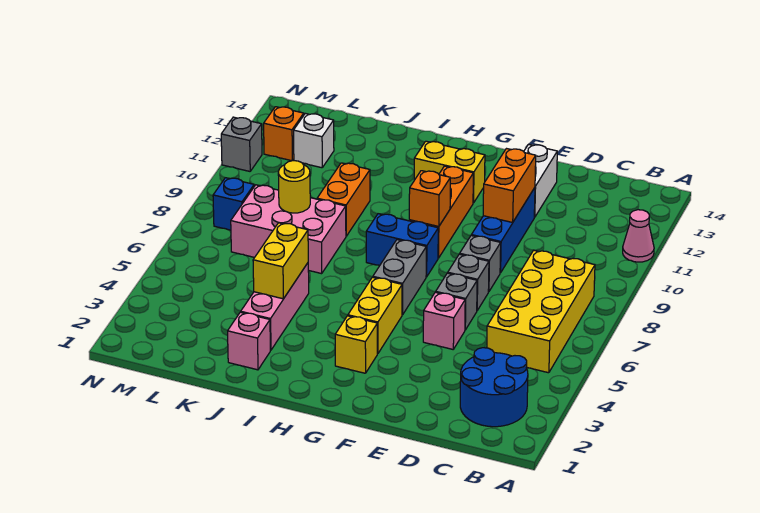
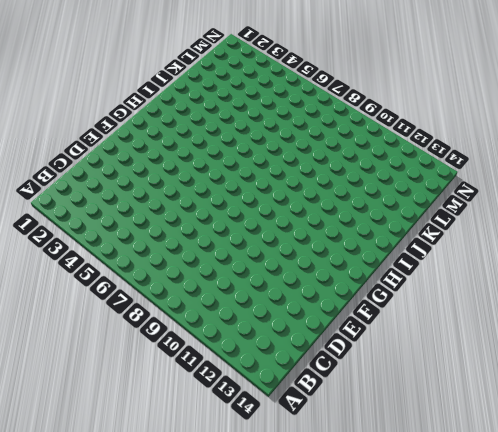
none -> pink cone A11 level 1
none -> blue round brick B2:C3 level 1
none -> yellow brick B5:C8 level 1

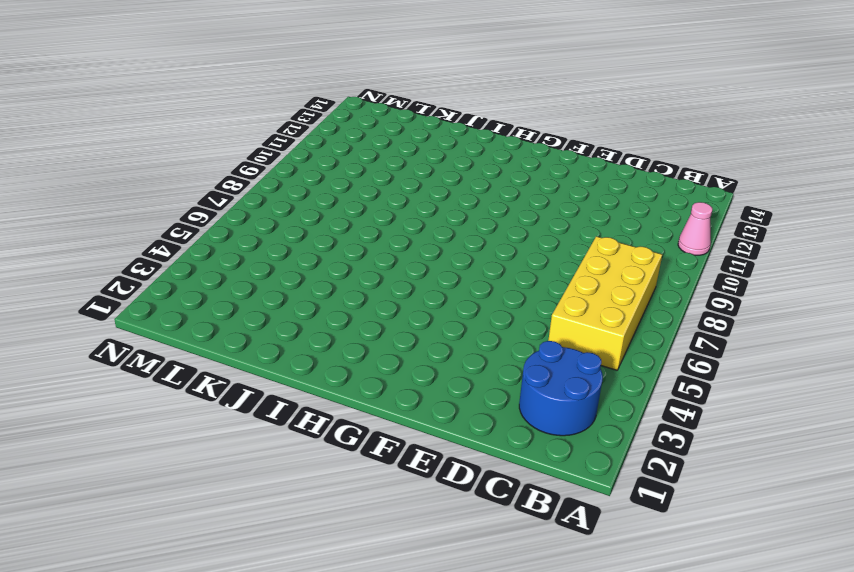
none -> pink brick E5 level 1
none -> grey brick E6 level 1
none -> grey brick E7 level 1

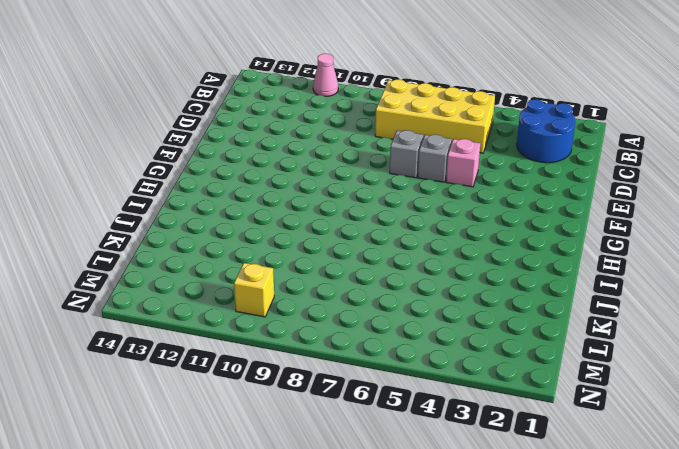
yellow brick M10 level 1 -> yellow brick G3 level 1
none -> grey brick E8 level 1
none -> blue brick E9:E11 level 1
none -> white brick E12:E13 level 1

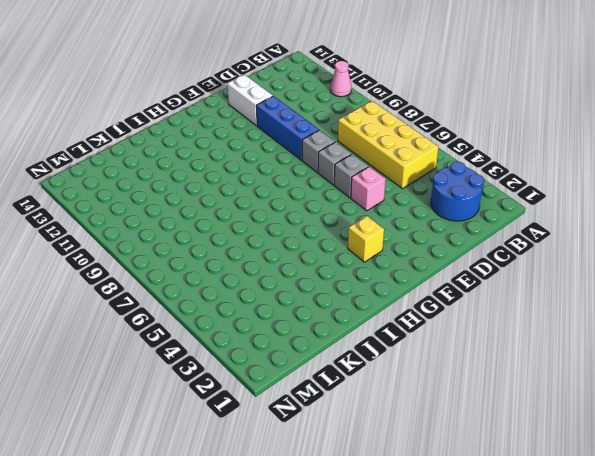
none -> yellow brick G4:G5 level 1
none -> grey brick G6:G7 level 1
none -> blue brick G8:H8 level 1

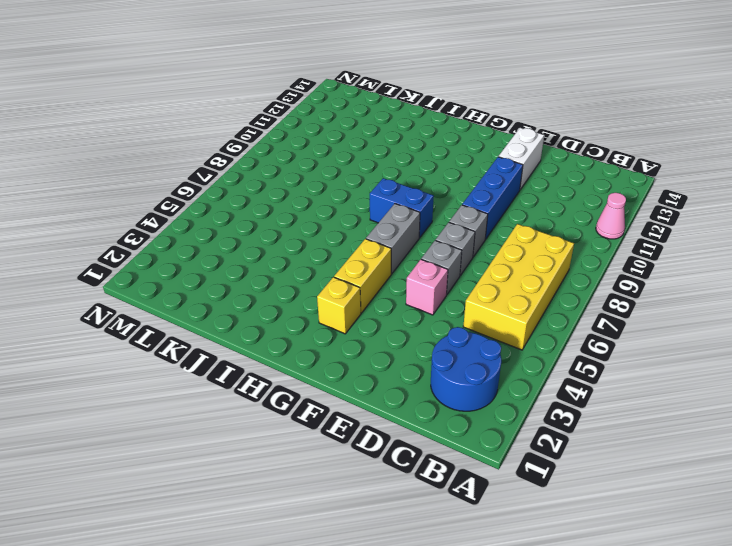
none -> orange brick G9:G11 level 1
none -> yellow brick G12:H12 level 1
none -> pink brick J2 level 1

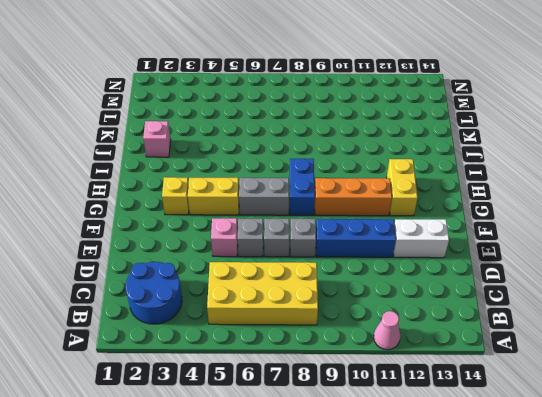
none -> pink brick J3:J5 level 1
none -> pink brick J7:L8 level 1
none -> orange brick J9:J10 level 1

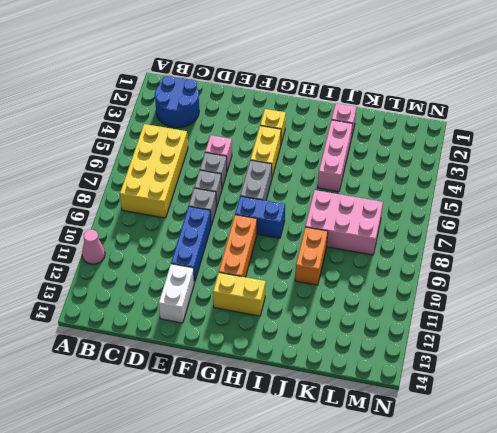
none -> white brick L12 level 1
none -> blue brick M8 level 1
none -> orange brick M12 level 1

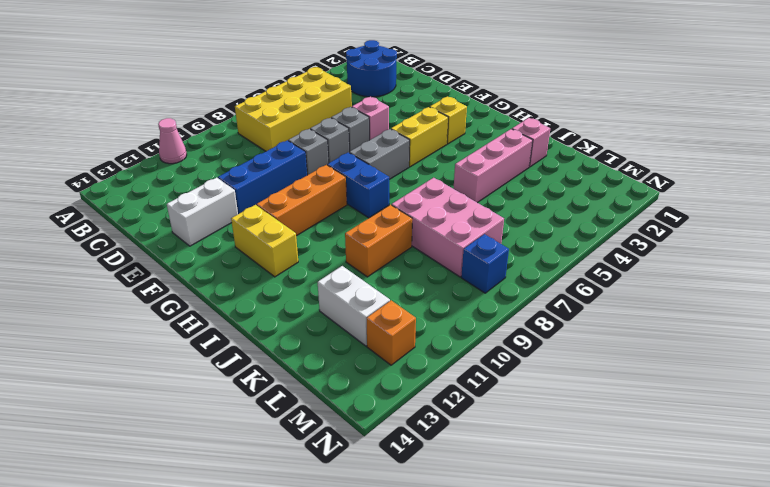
white brick K12:L12 level 1 -> white brick L12 level 1
none -> grey brick N11 level 1
none -> orange brick E10:E11 level 2
none -> orange brick G9 level 2

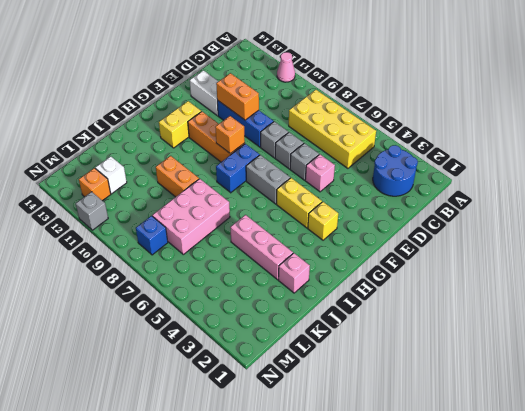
none -> yellow brick J4:J5 level 2
none -> yellow round brick K8 level 2

